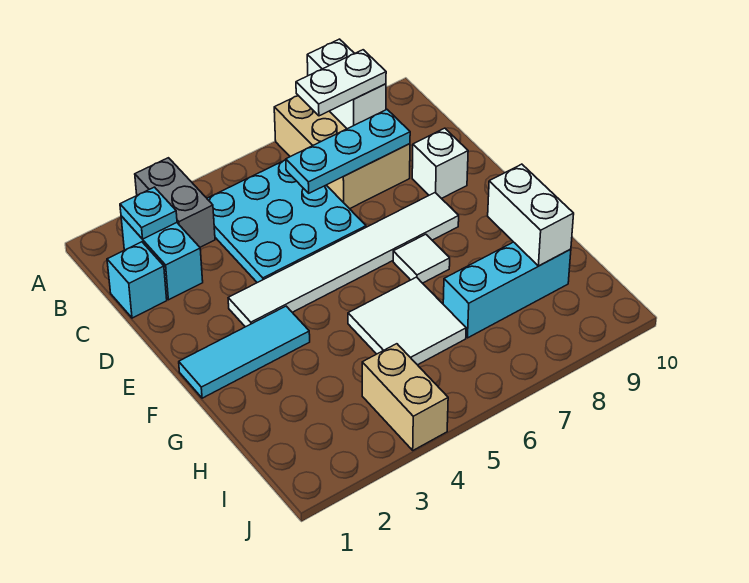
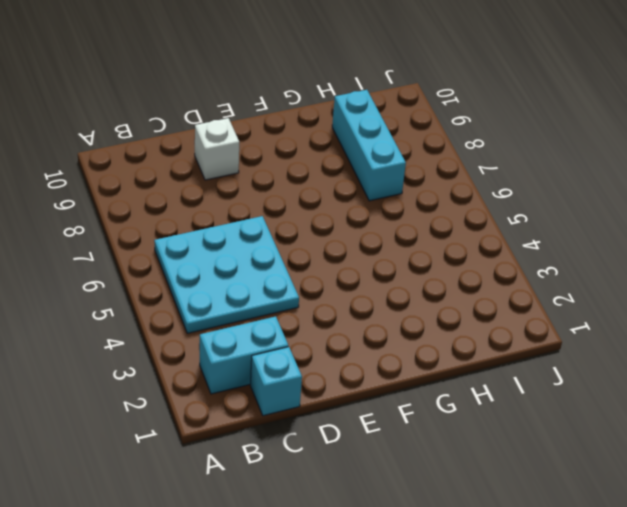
none -> grey brick A3:B3 level 1
none -> tan brick A7:C8 level 1
none -> white tile E3:E8 level 1

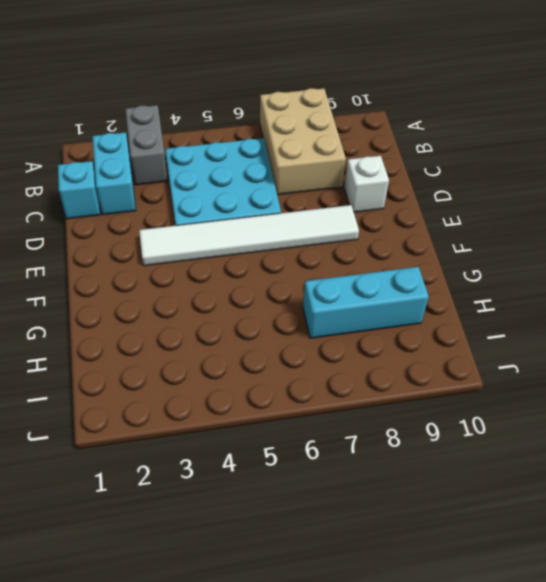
none -> cyan tile F1:F3 level 1
none -> white tile F7 level 1
none -> white tile G5:H6 level 1

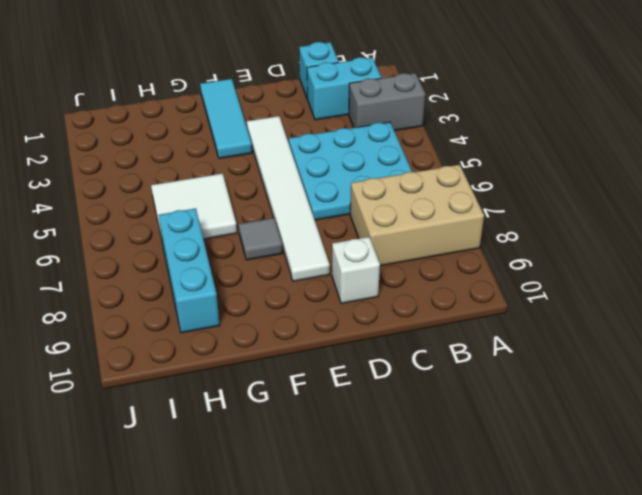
grey tile F7 level 1 -> white tile F7 level 1
none -> tan brick I4:J4 level 1
none -> white brick A8:B8 level 2
none -> cyan plate B2 level 2

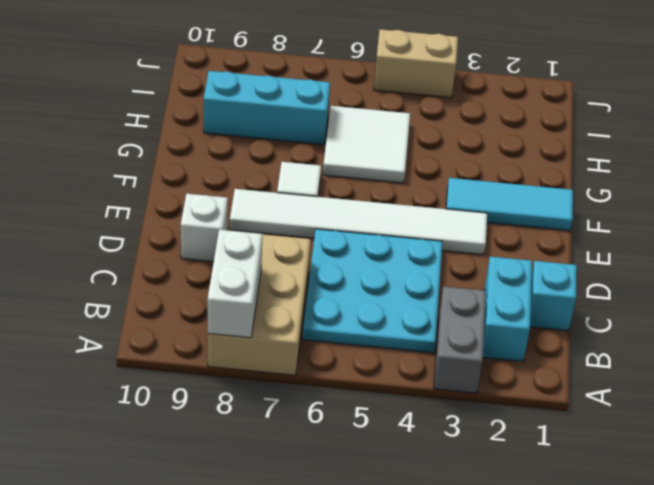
tan brick J4:J5 level 1 -> tan brick I4:J4 level 1
none -> cyan plate B2 level 2
none -> cyan plate C6:C8 level 2
none -> white brick G9:H9 level 2

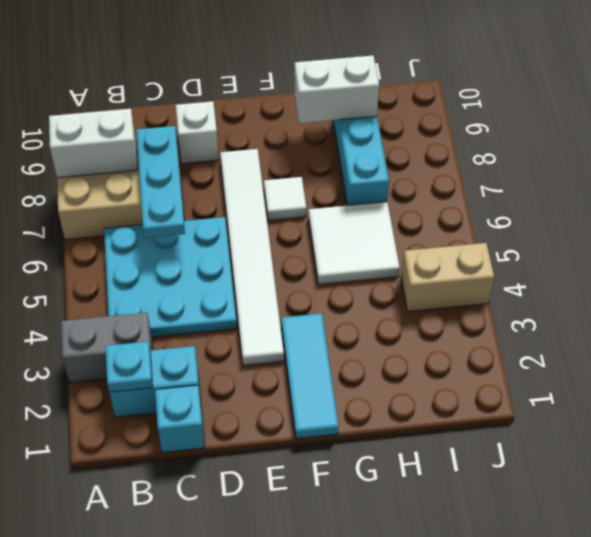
none -> white plate B7:B8 level 3

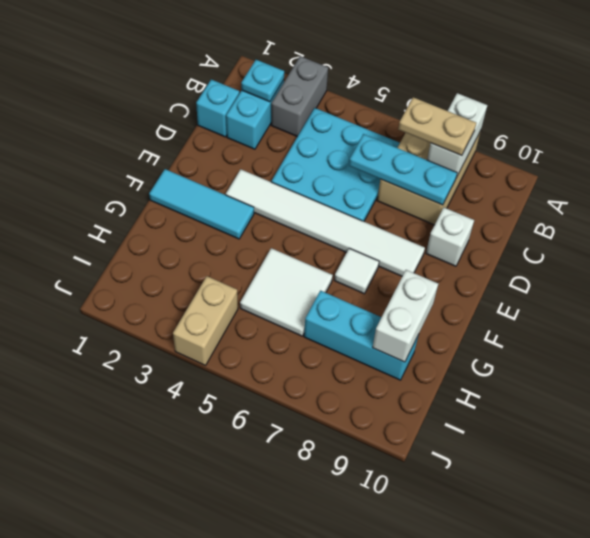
tan plate B7:B8 level 3 -> white plate B7:B8 level 3

